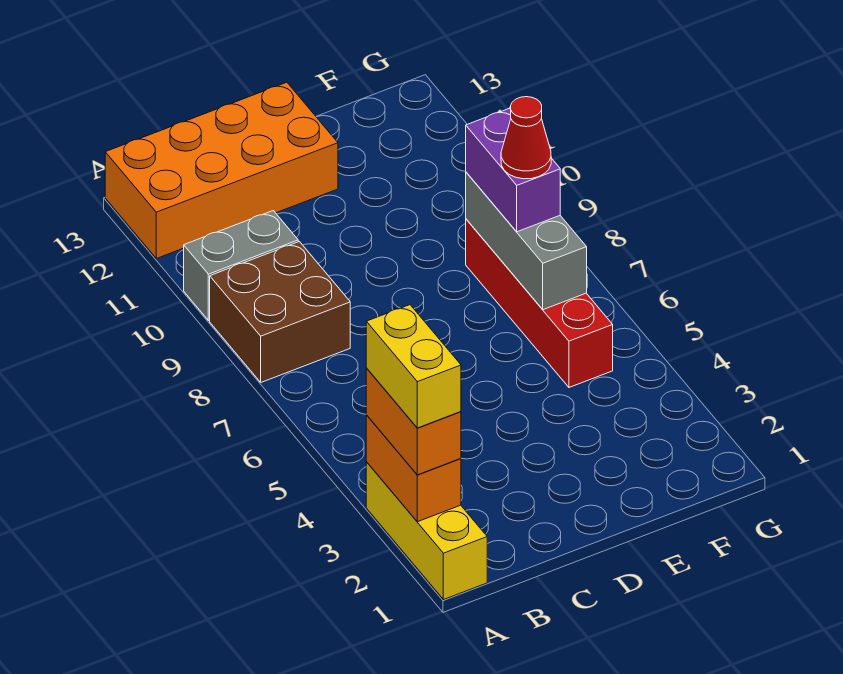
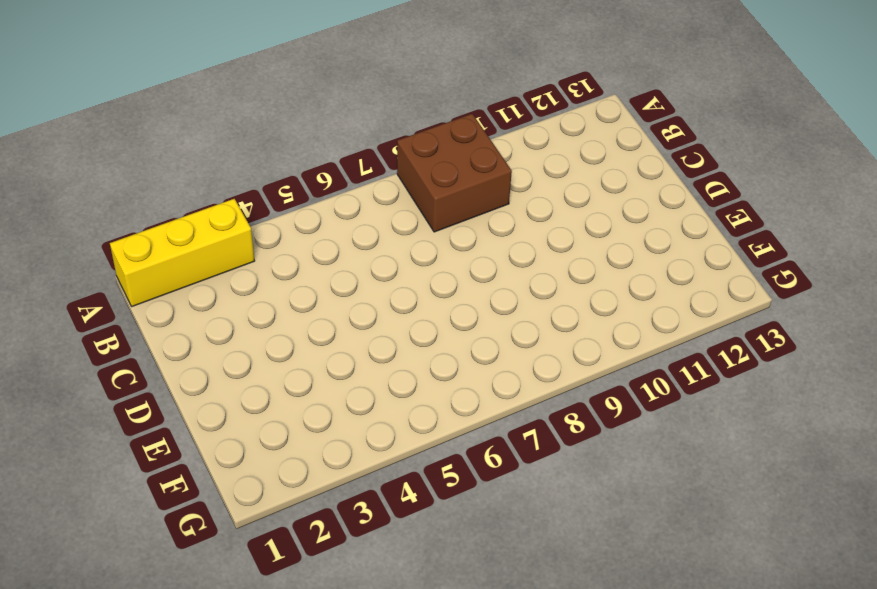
none -> grey brick A10:B10 level 1
none -> orange brick A12:D13 level 1

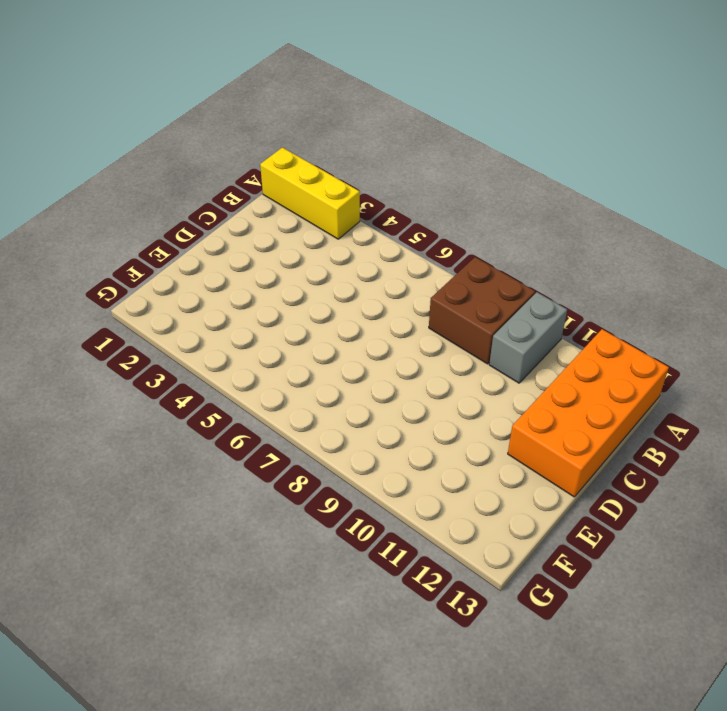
none -> red brick F5:F8 level 1
none -> orange brick A2:A3 level 2

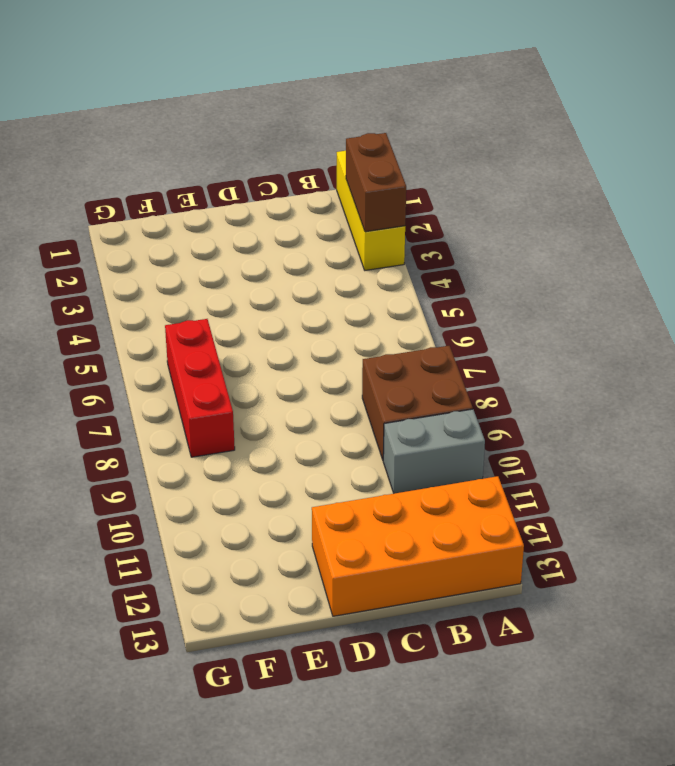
brown brick A2:A3 level 2 -> orange brick A2:A3 level 2
red brick F6:F8 level 1 -> red brick F5:F8 level 1
none -> grey brick F6:F8 level 2
none -> orange brick A2:A3 level 3

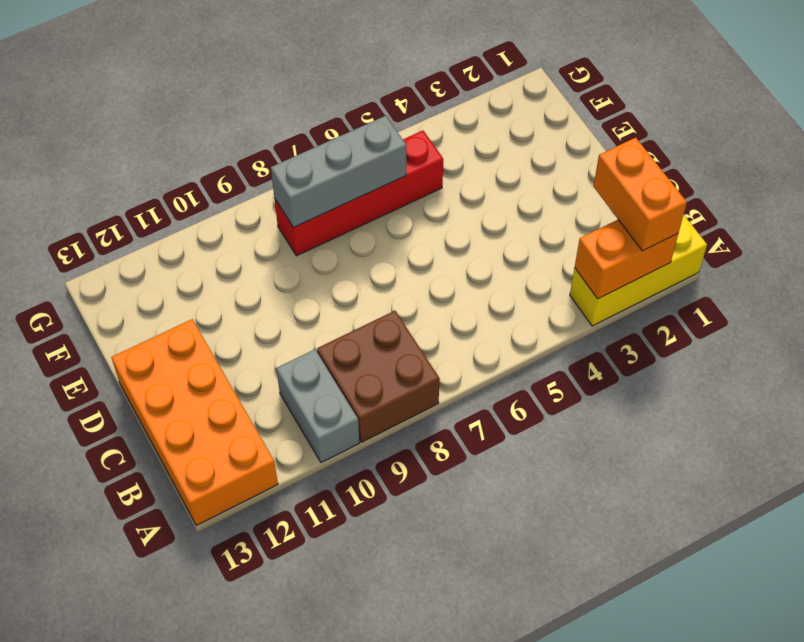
orange brick A2:B2 level 3 -> orange brick A2:A3 level 3
none -> purple brick F7:F8 level 3
none -> yellow brick A2:A3 level 4

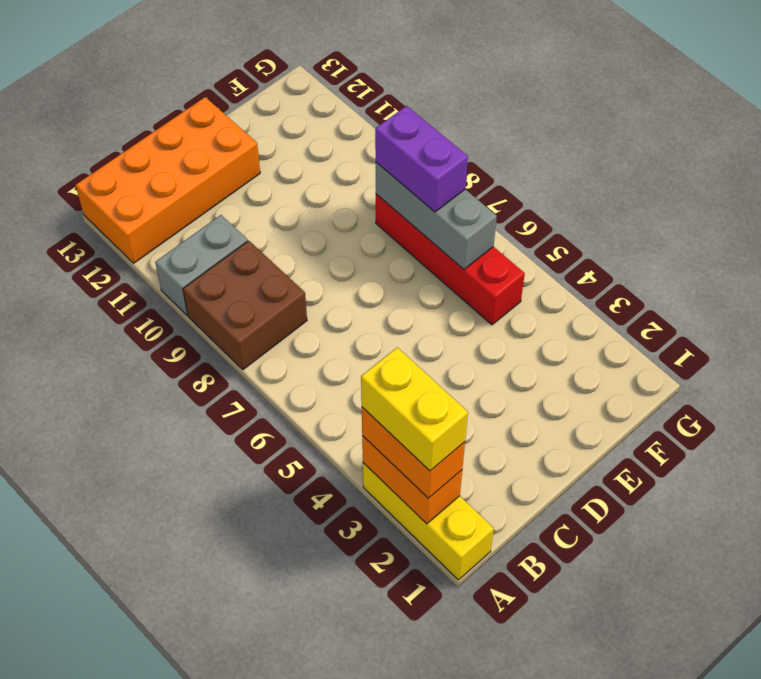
none -> red cone F7 level 4

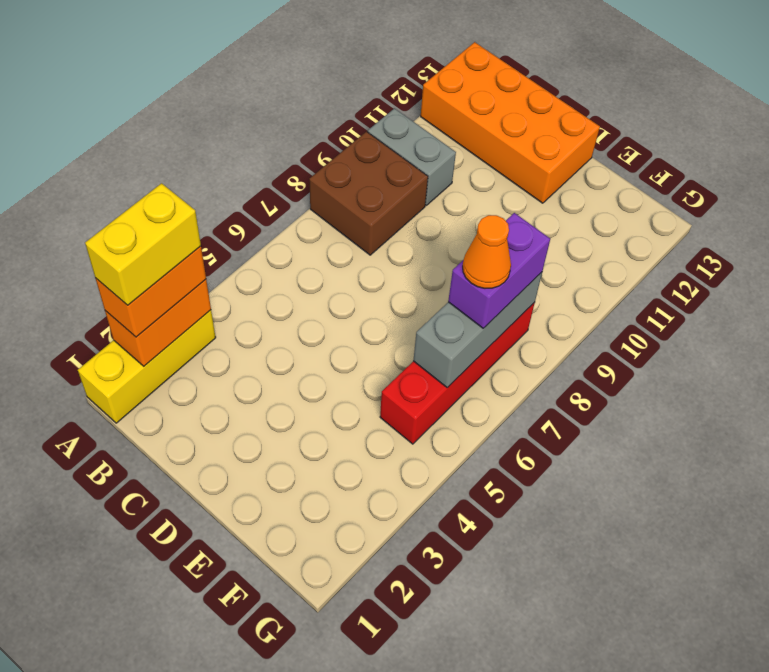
orange cone F7 level 4 -> red cone F7 level 4

